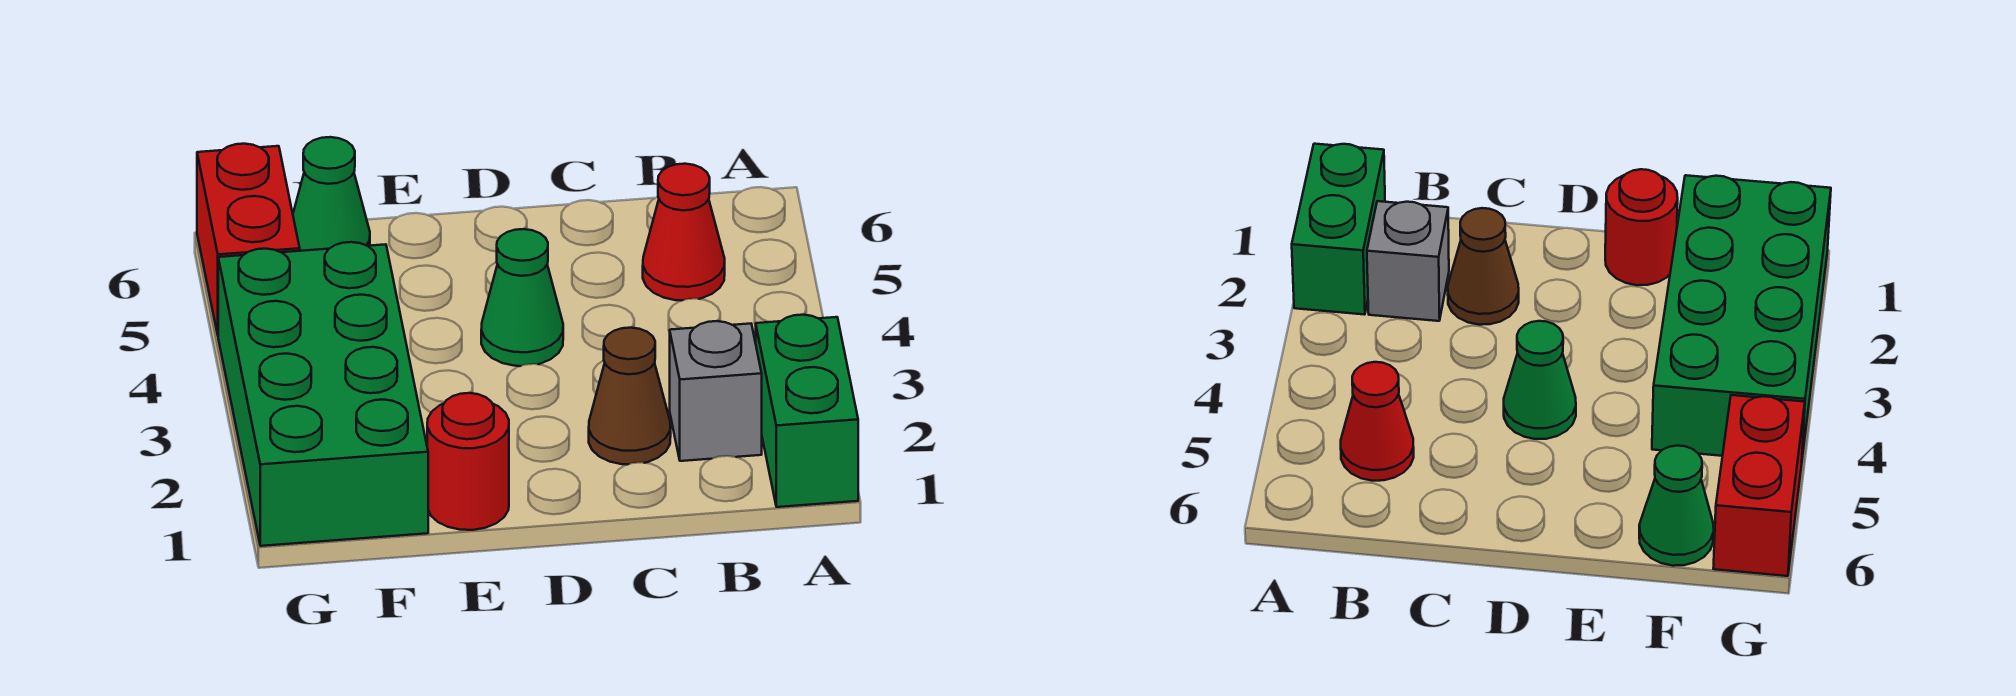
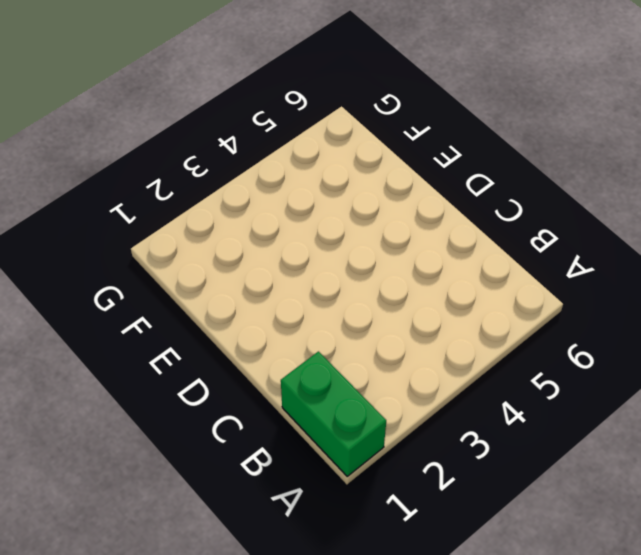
green brick A1:B1 level 1 -> green brick A1:A2 level 1
none -> grey brick B2 level 1
none -> red cone B5 level 1

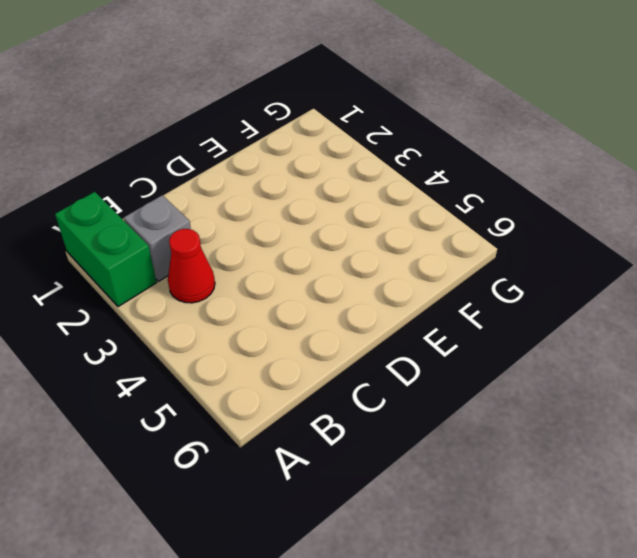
red cone B3 level 1 -> red cone B5 level 1
none -> brown cone C2 level 1
none -> green cone D4 level 1

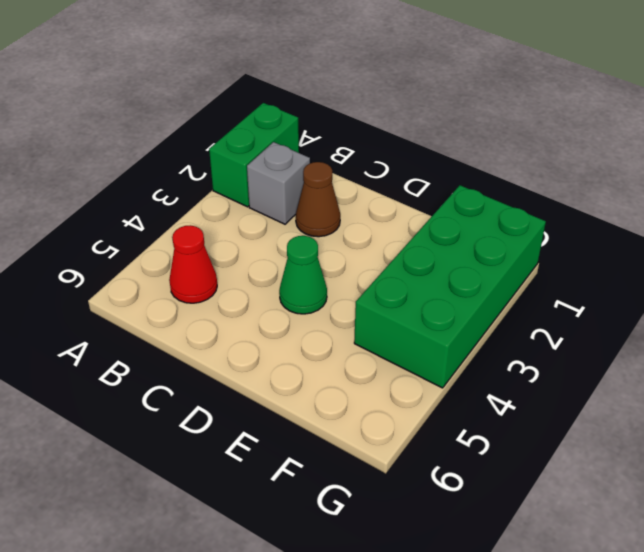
none -> red round brick E1 level 1
none -> green cone F6 level 1

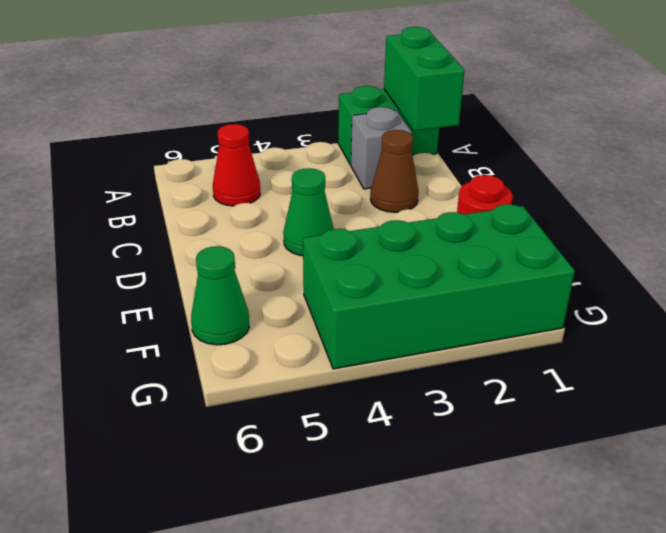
green brick A1:B1 level 2 -> none
none -> red brick G5:G6 level 1

